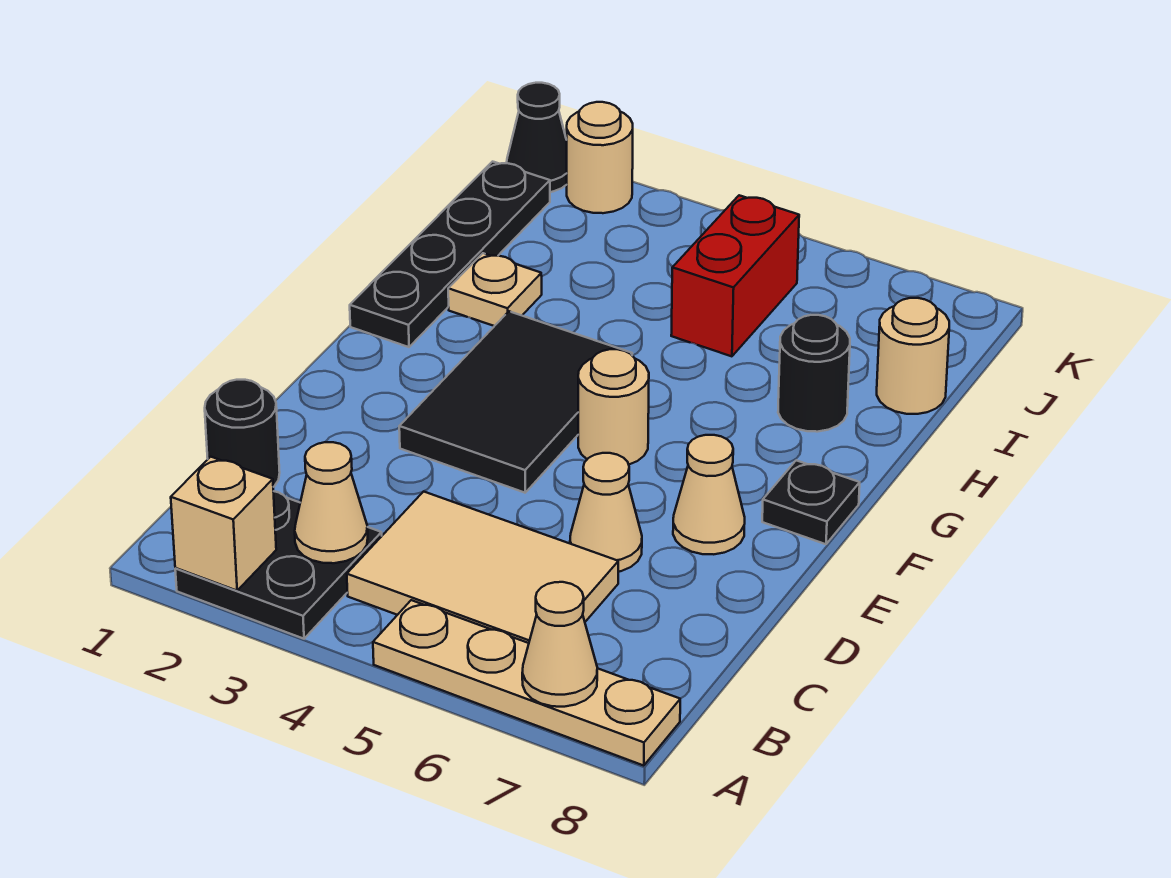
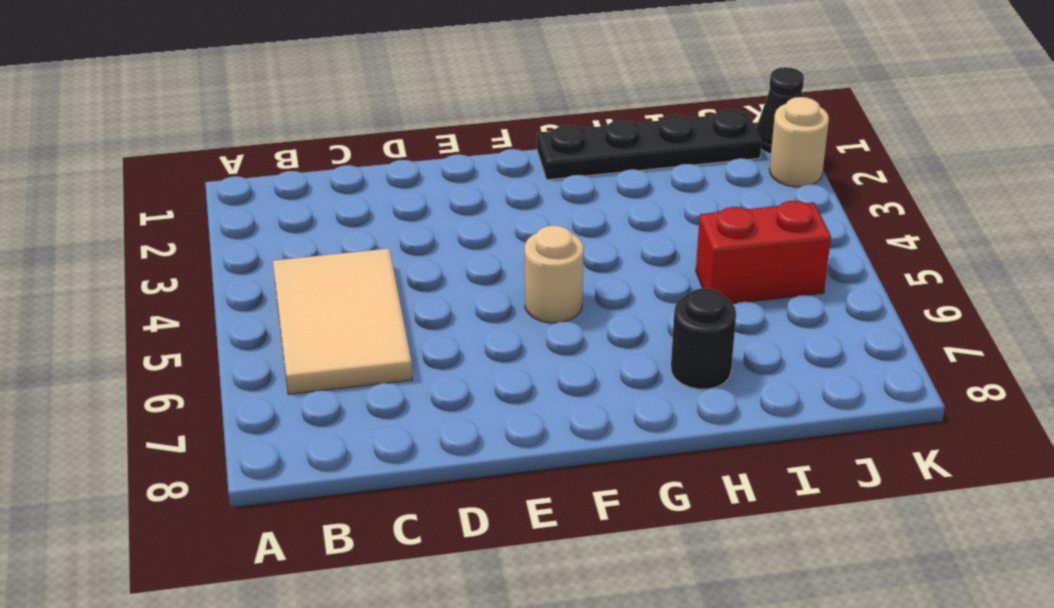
none -> black plate A2:B3 level 1
none -> tan plate A5:A8 level 1
none -> black round brick C1 level 1

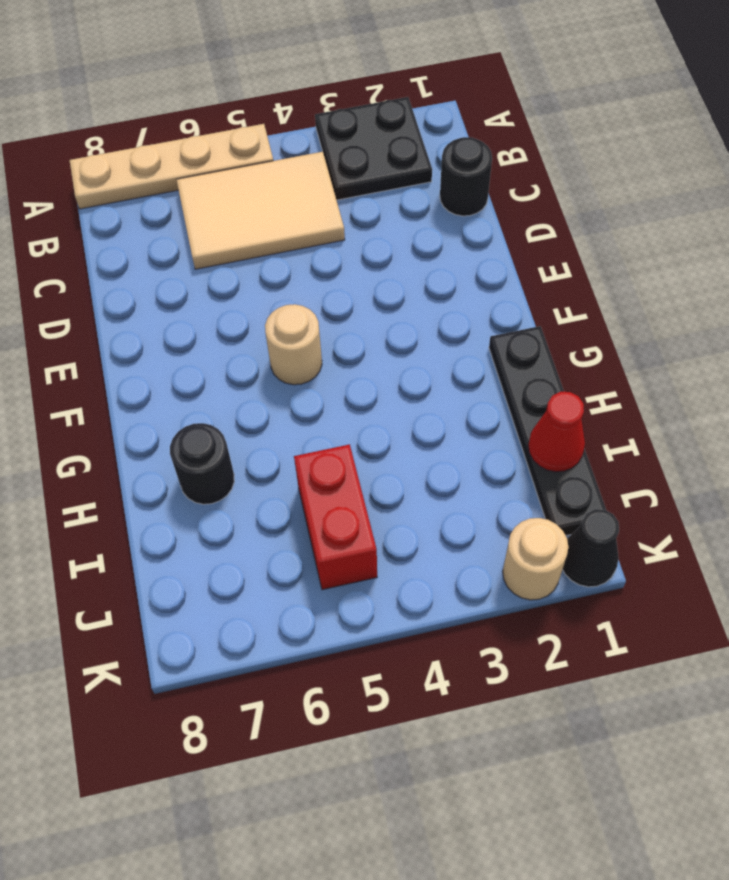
red cone I1 level 2 -> none
none -> tan cone D6 level 1
none -> black tile E3:G4 level 1
none -> tan cone E7 level 1

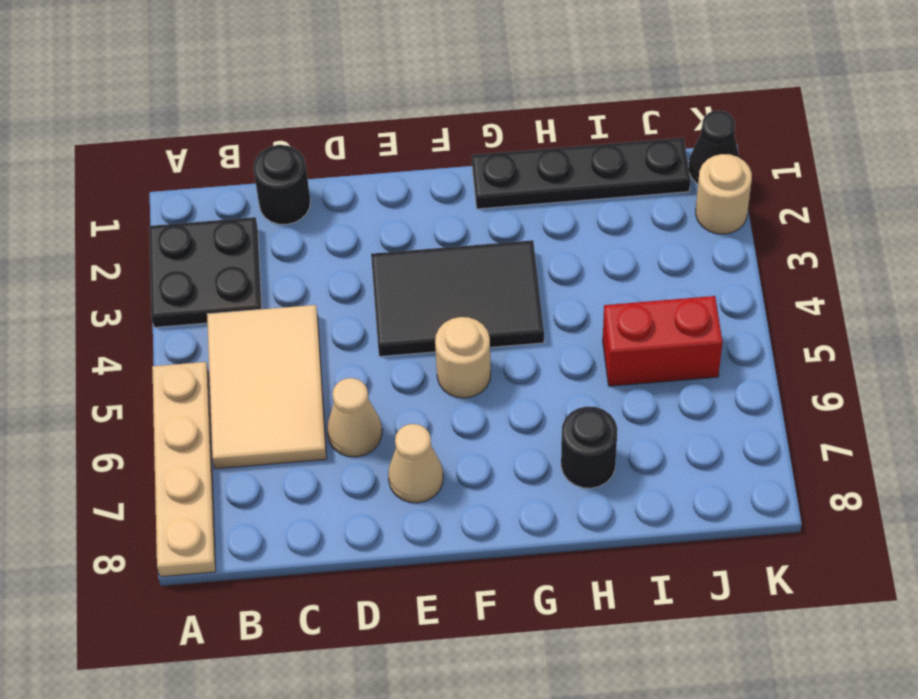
none -> black plate F8 level 1
none -> tan plate H2 level 1
none -> tan round brick I8 level 1

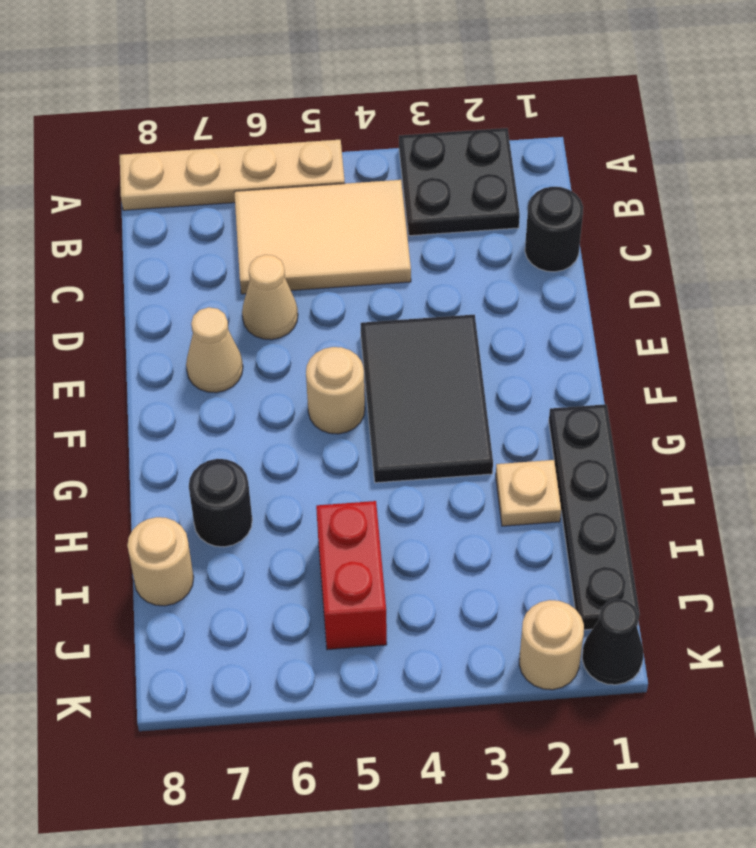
none -> black plate F8 level 1
none -> tan brick A2 level 2
none -> tan cone A7 level 2

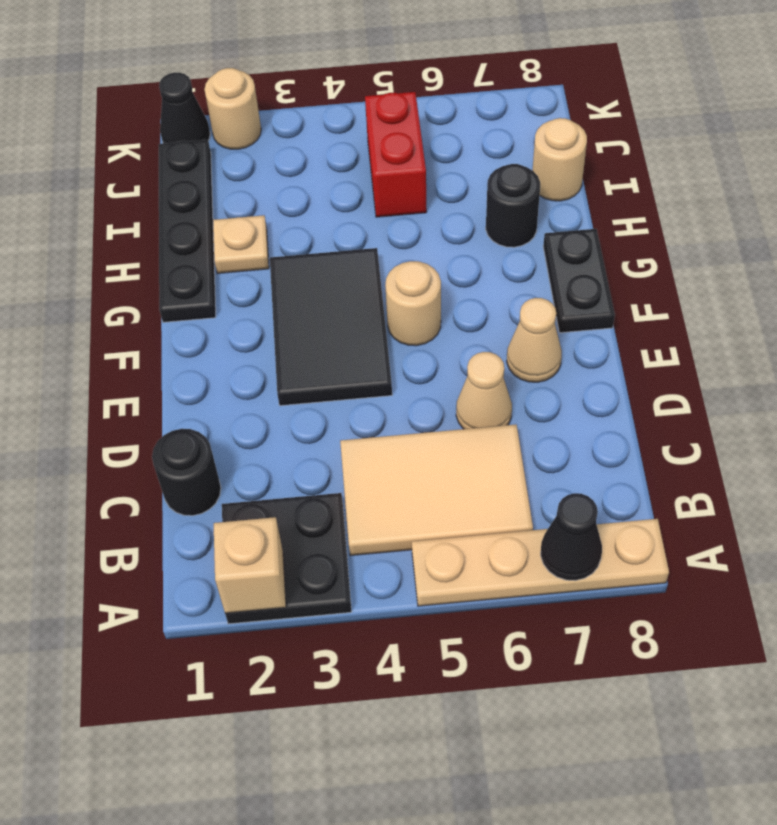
black cone A7 level 2 -> tan cone A7 level 2
black plate F8:G8 level 1 -> black plate F8 level 1
none -> tan cone B3 level 2

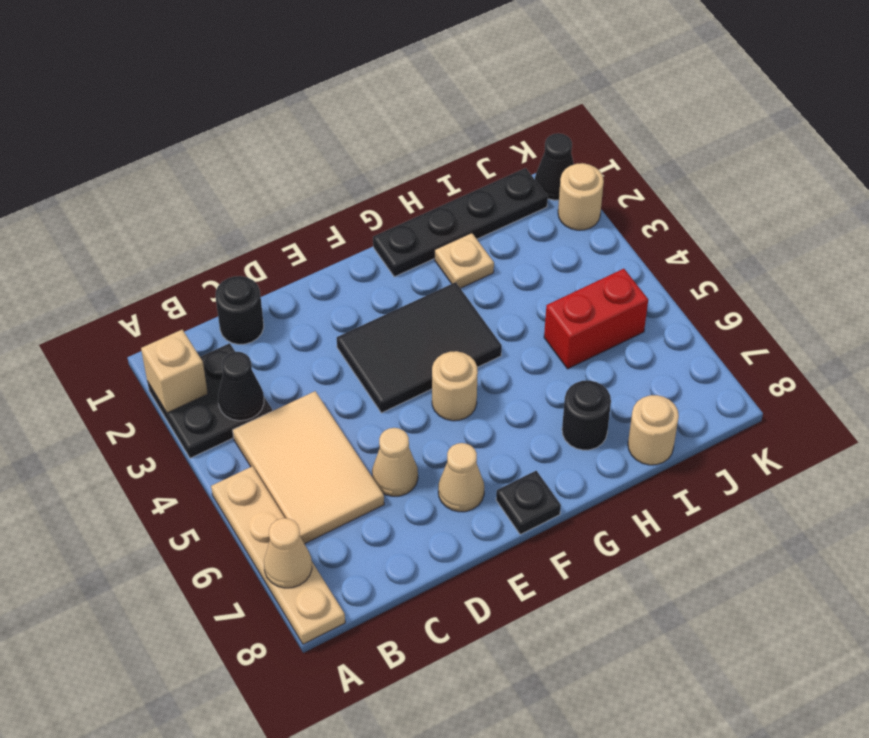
black cone B3 level 2 -> tan cone B3 level 2

